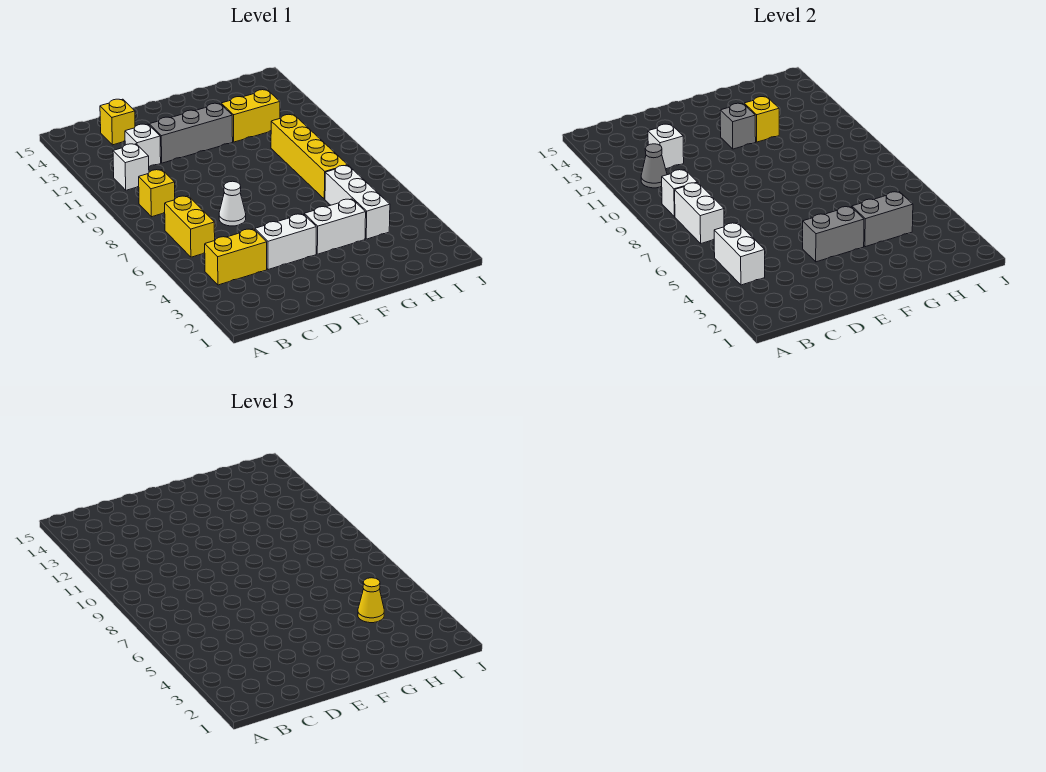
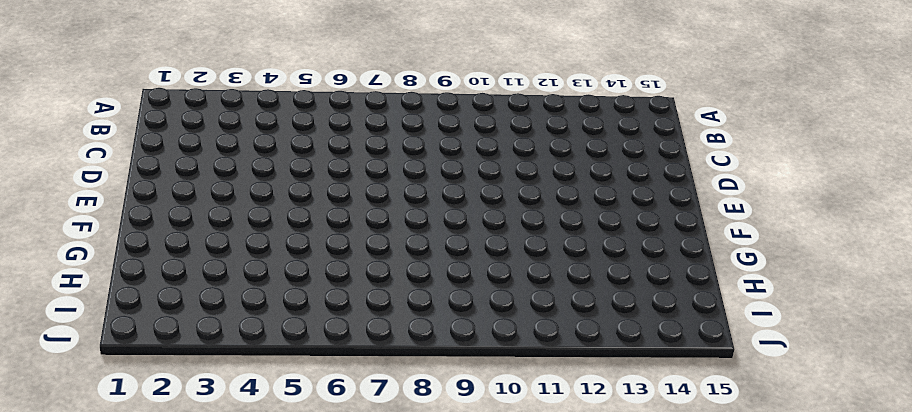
none -> yellow brick B4:C4 level 1
none -> yellow brick B6:B7 level 1
none -> yellow brick B9 level 1

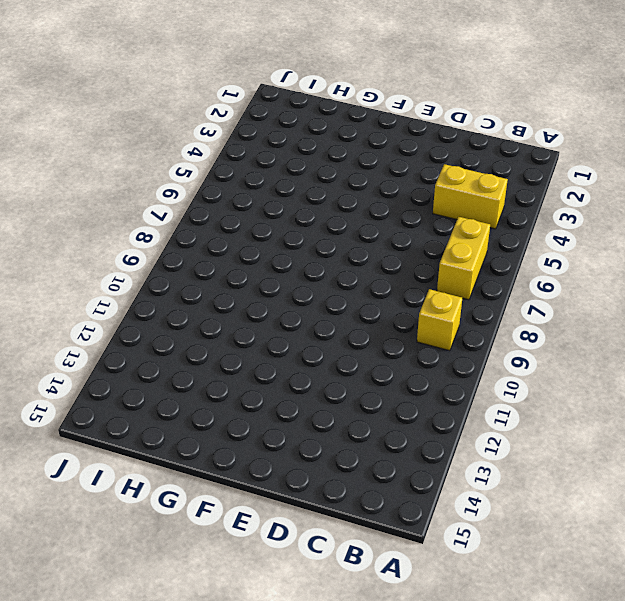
none -> white brick B11 level 1
none -> white brick C12 level 1
none -> yellow brick C14 level 1

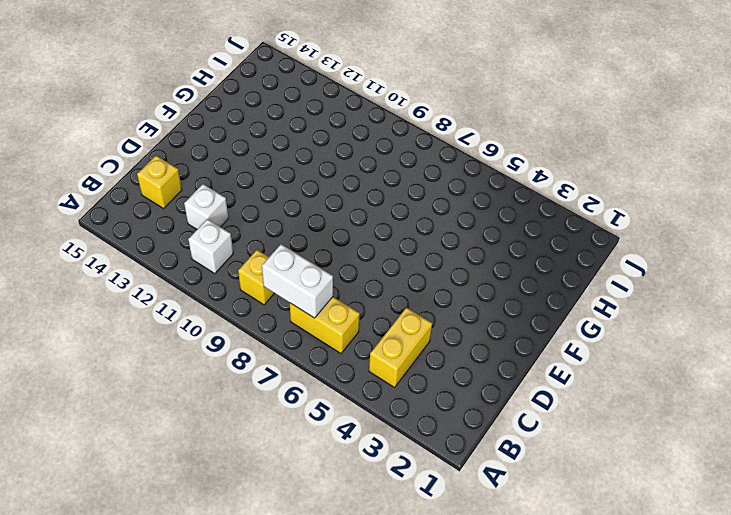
none -> white brick D4:E4 level 1
none -> white cone D7 level 1
none -> grey brick D12:F12 level 1

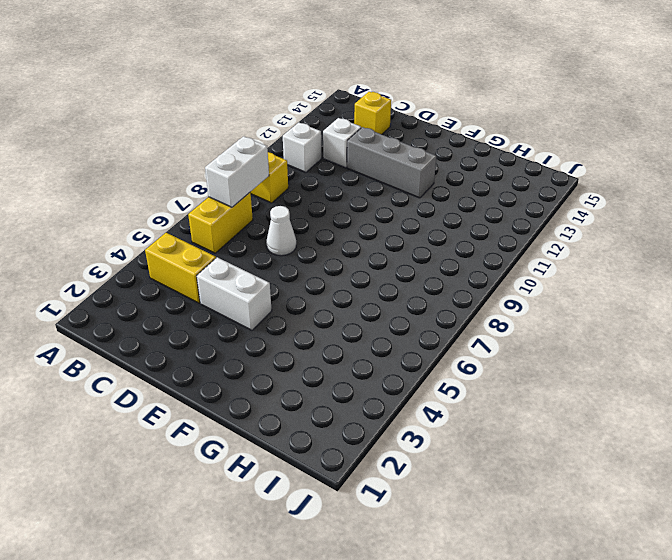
none -> white brick F4:G4 level 1
none -> yellow brick G12:H12 level 1
none -> white brick H4:H6 level 1

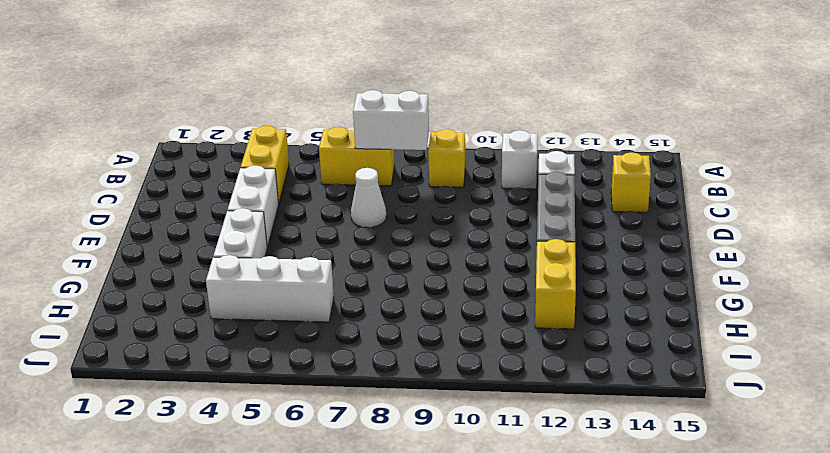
none -> yellow brick H7:H10 level 1
none -> white brick B4:B5 level 2
none -> white brick B9 level 2

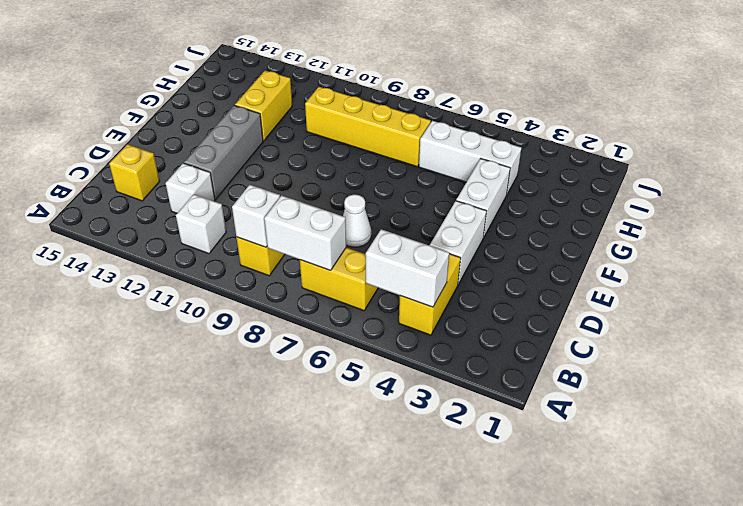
none -> grey cone B11 level 2
none -> white brick C12 level 2
none -> grey brick E4:F4 level 2

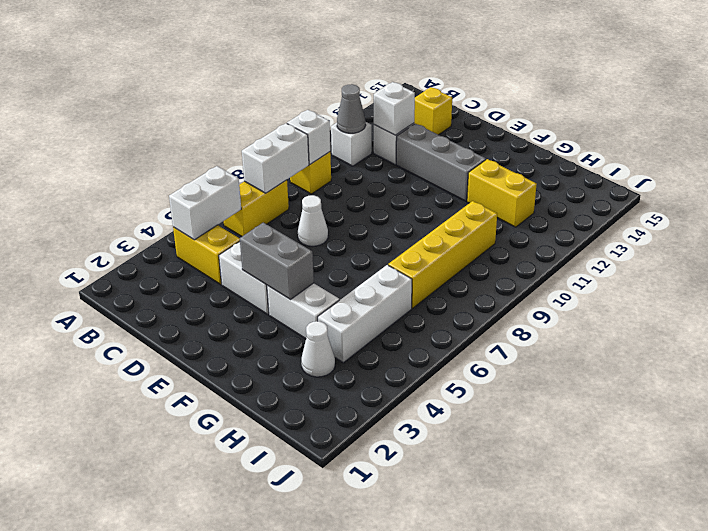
white cone H3 level 1 -> none
none -> grey brick F12 level 2
none -> grey brick G4:H4 level 2
none -> yellow brick G12 level 2

